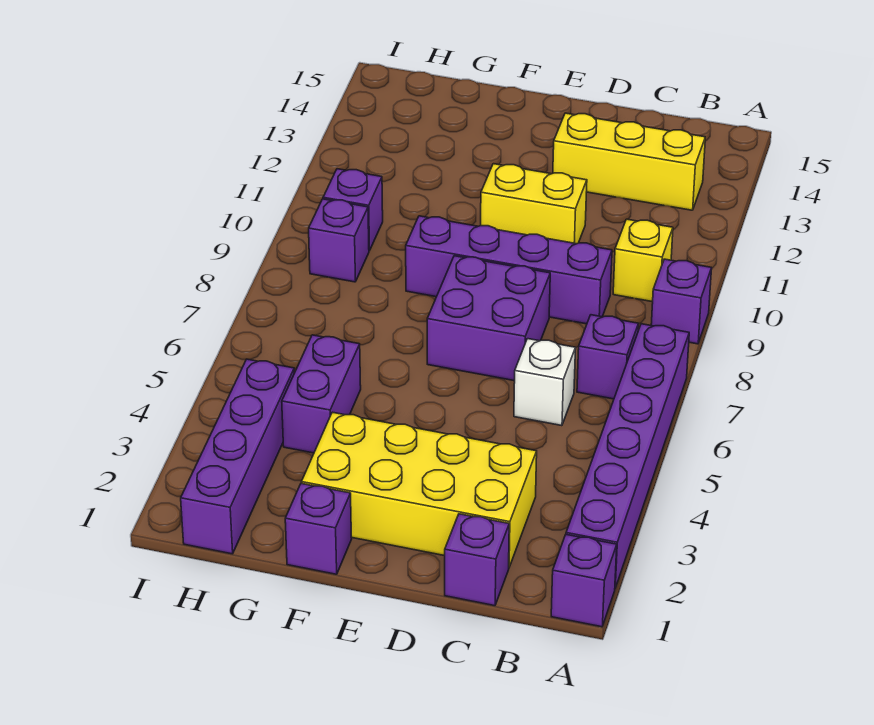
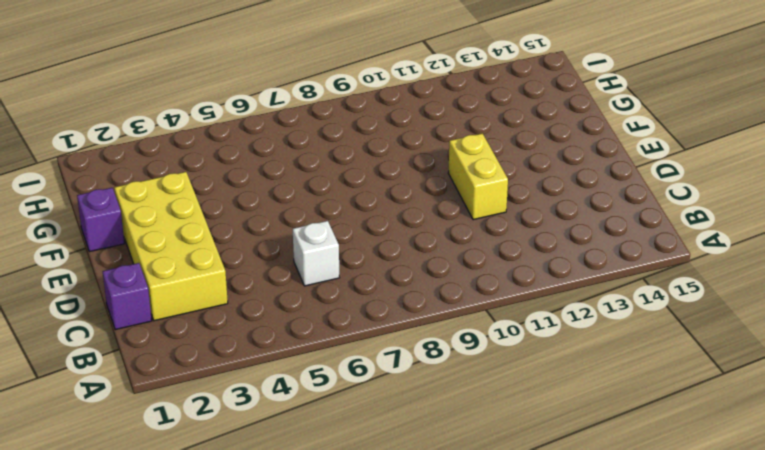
none -> purple brick A1 level 1
none -> purple brick A2:A7 level 1
none -> purple brick A9 level 1

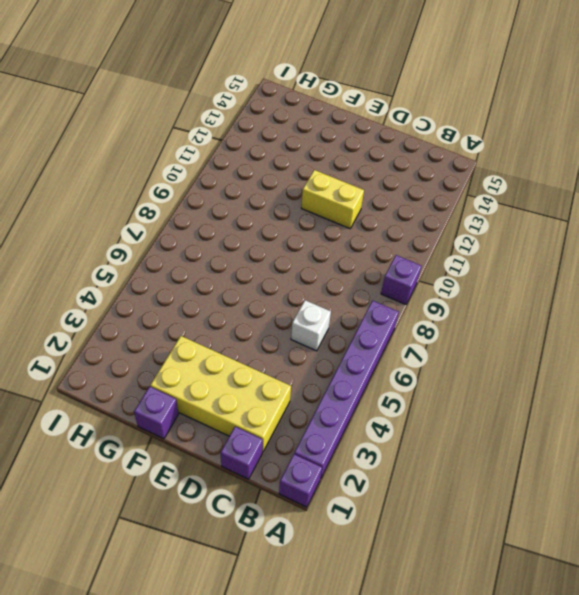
none -> purple brick B7 level 1
none -> yellow brick B10 level 1
none -> yellow brick B13:D13 level 1

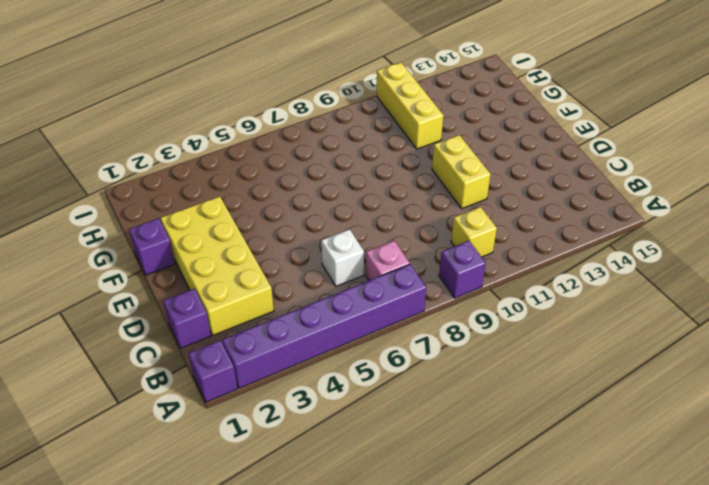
pink brick B7 level 1 -> purple brick B7 level 1
yellow brick G11:I11 level 1 -> yellow brick B13:D13 level 1
none -> purple brick C9:F9 level 1
none -> purple brick D7:E8 level 1
none -> purple brick G4:G5 level 1

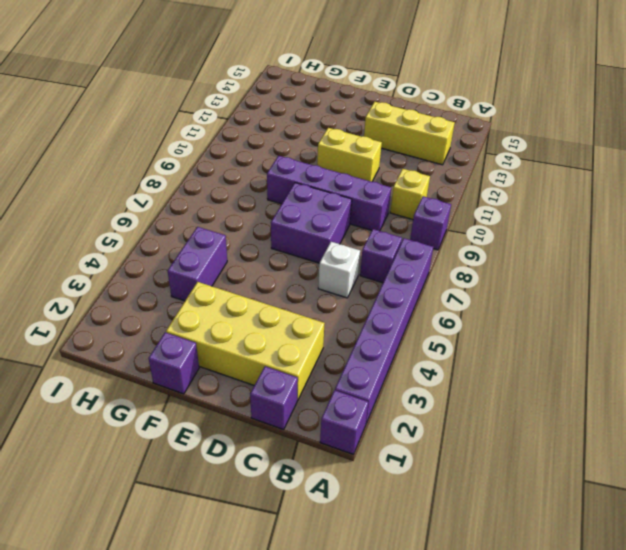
none -> purple brick H1:H4 level 1
none -> purple brick H9 level 1
none -> purple brick H10 level 1

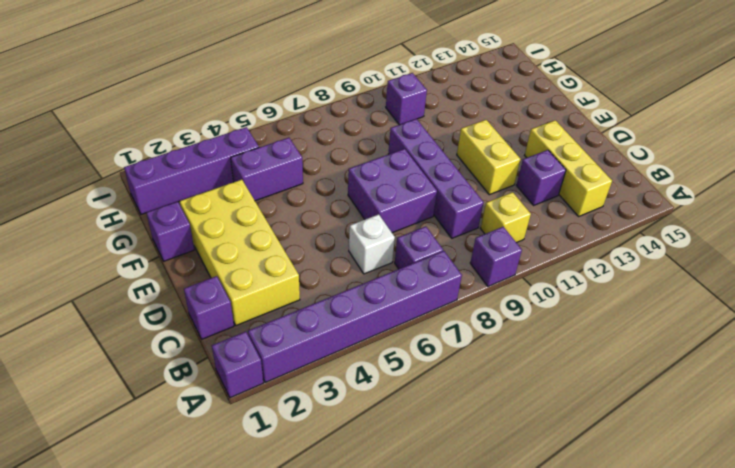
purple brick C12 level 1 -> purple brick H9 level 1

